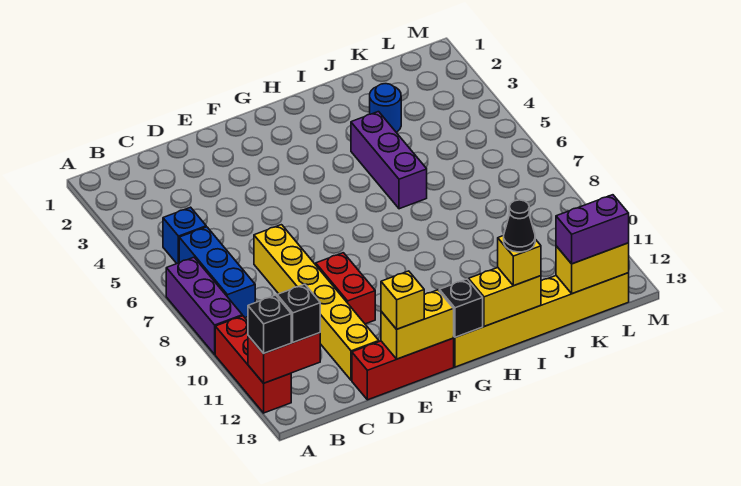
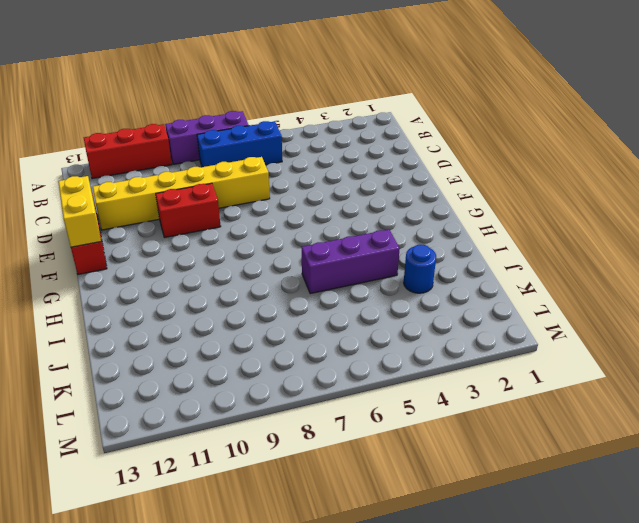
none -> blue brick B5 level 1
none -> yellow brick G13:L13 level 1
none -> red brick A12:B12 level 2

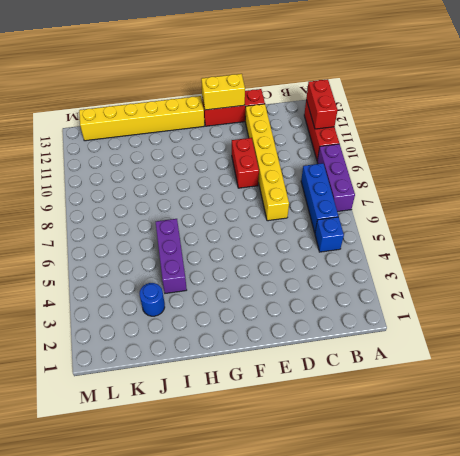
red brick A11:A12 level 2 -> red brick A12:B12 level 2
none -> black brick G13 level 2
none -> yellow brick H13:I13 level 2
none -> yellow brick K13:L13 level 2

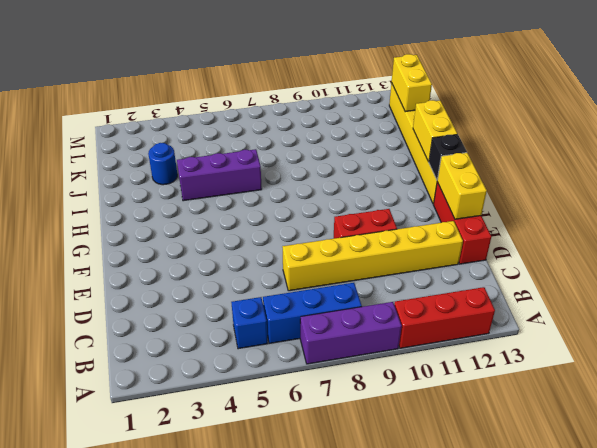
none -> red brick A12:B12 level 2
none -> black brick A12 level 3
none -> black brick B12 level 3

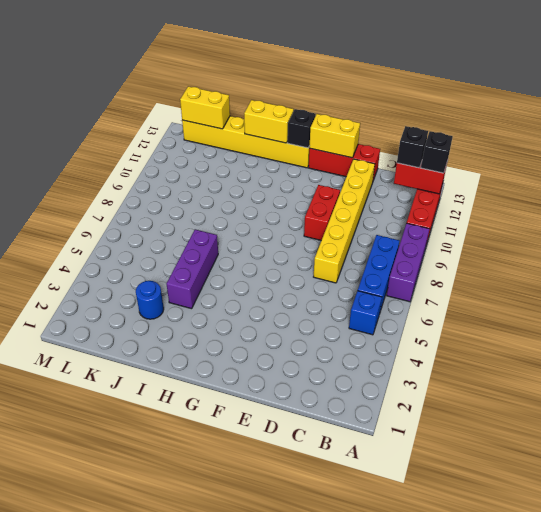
none -> yellow brick E13 level 3
none -> yellow brick I13 level 3
none -> purple brick K13:L13 level 3

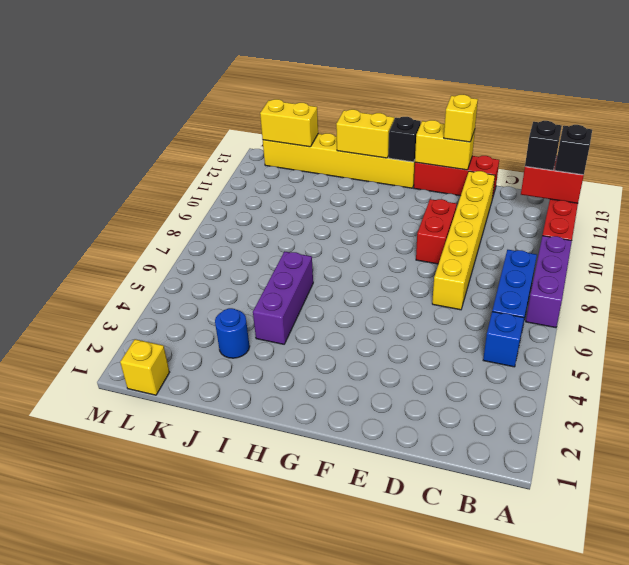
yellow brick L1 level 1 -> yellow brick I13 level 3
none -> purple brick K13:L13 level 3
none -> black cone I13 level 4

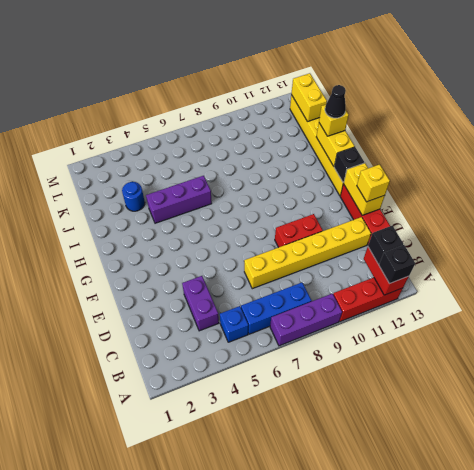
purple brick C4:D4 level 1 -> purple brick K13:L13 level 3

